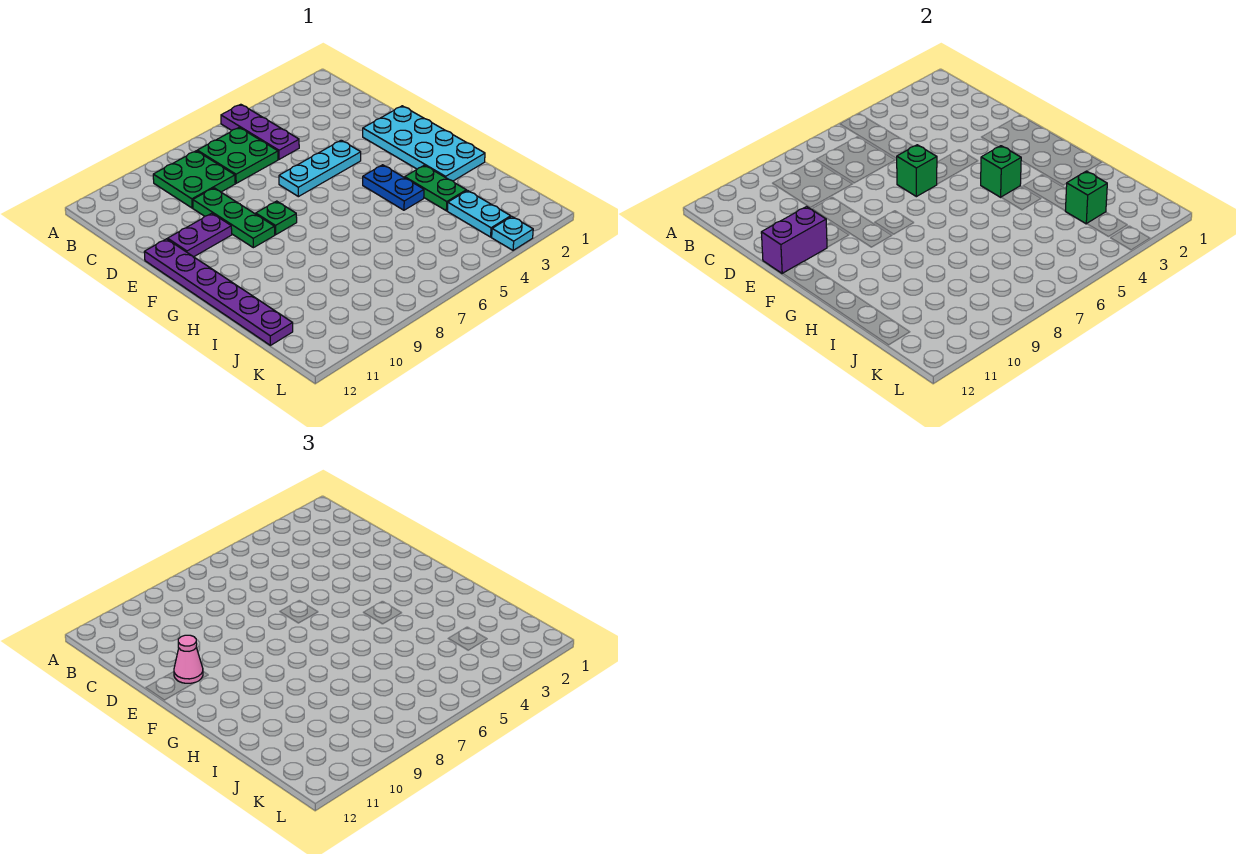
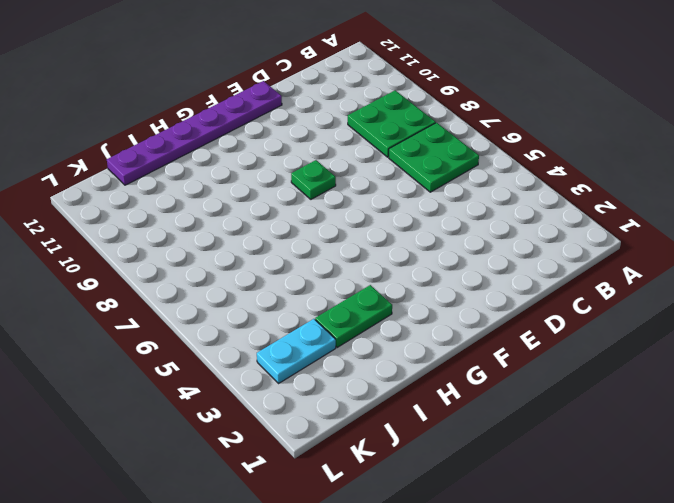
none -> purple plate A5:C5 level 1
none -> green plate D9:F9 level 1
none -> cyan plate E1:H2 level 1

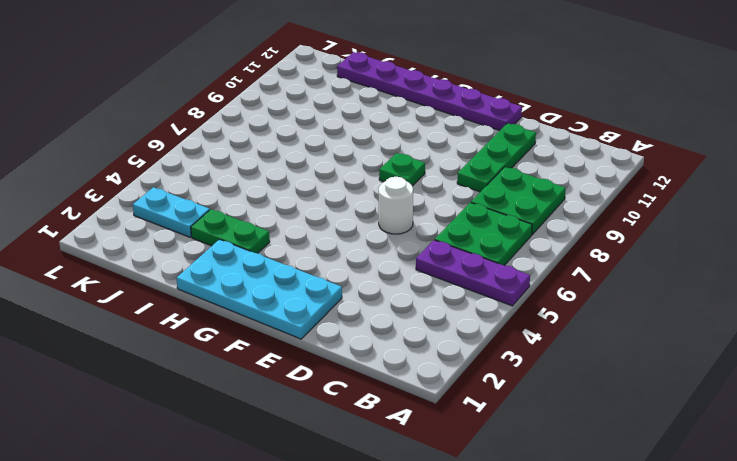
green plate D9:D11 level 1 -> green plate D9:F9 level 1
white round brick E6 level 1 -> cyan plate E4:E6 level 1
none -> purple plate E10:E11 level 1
none -> blue plate G4:H4 level 1
none -> cyan plate L3 level 1

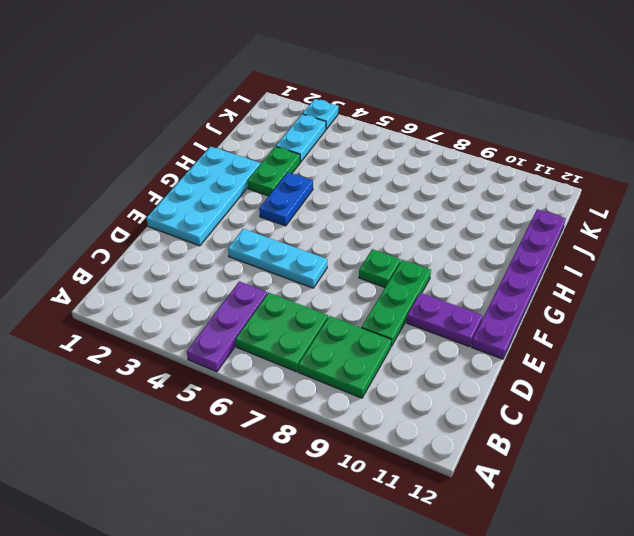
none -> green brick E6 level 2
none -> purple brick E11:E12 level 2
none -> green brick G4 level 2

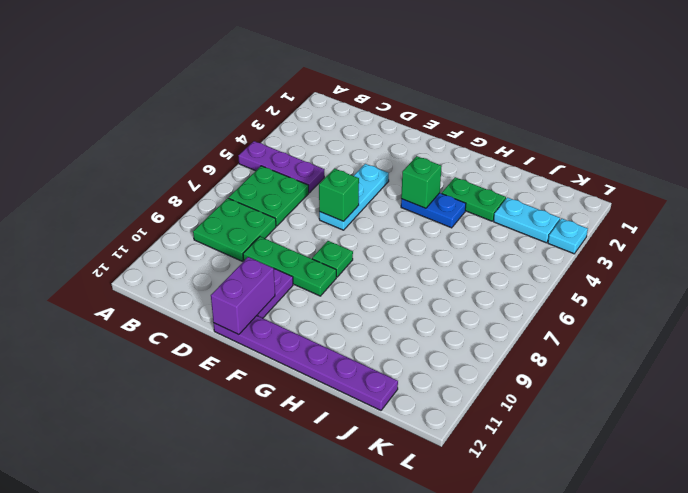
none -> cyan plate E1:H2 level 1
none -> green brick J3 level 2
none -> pink cone E11 level 3

